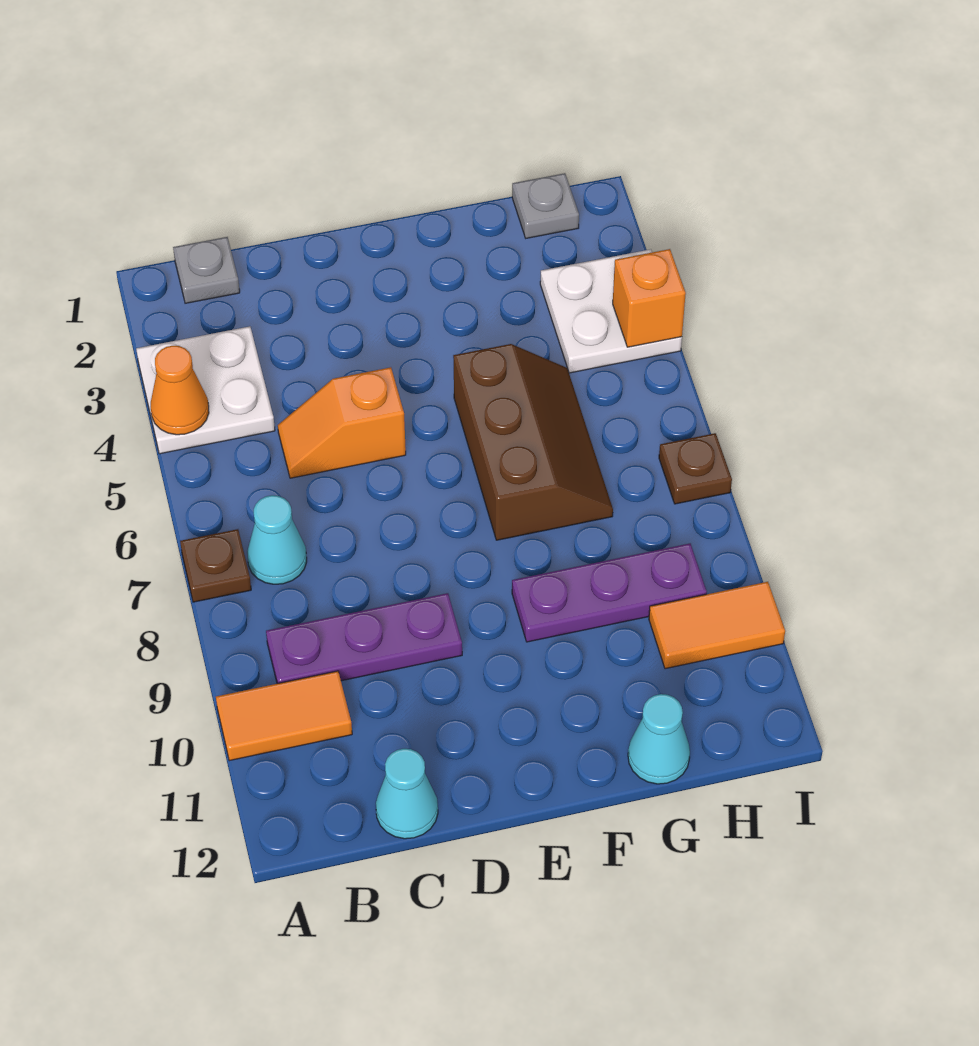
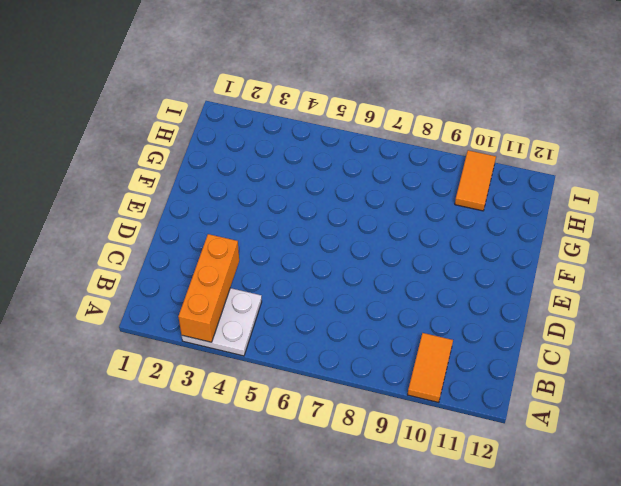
orange brick A3:C3 level 2 -> none
none -> brown plate A7 level 1
none -> grey plate B1 level 1
none -> cyan cone B7 level 1

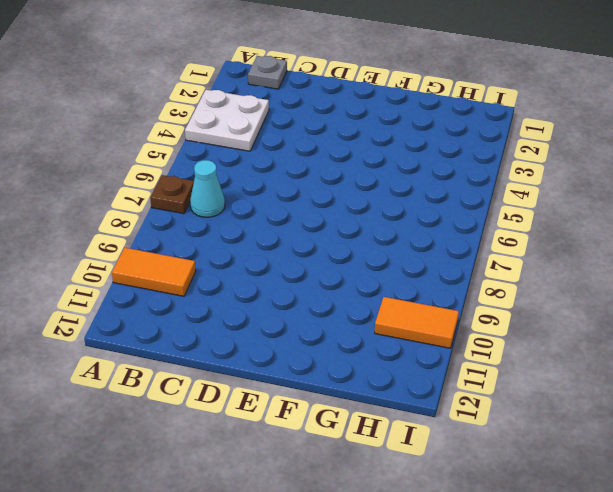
none -> purple plate B9:D9 level 1
none -> orange slope C5:D5 level 1 top D
none -> cyan cone C12 level 1

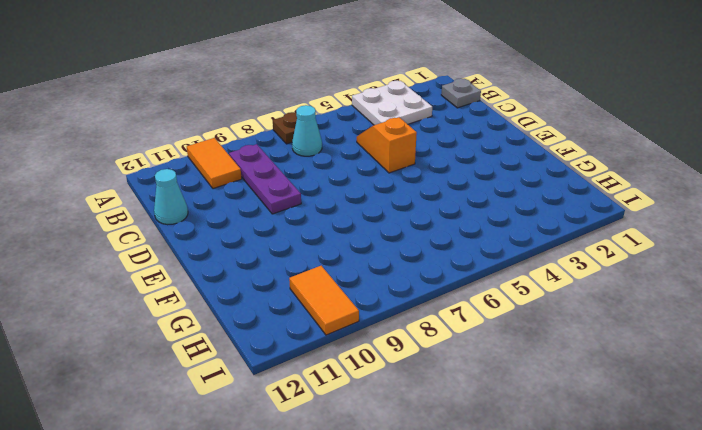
none -> brown slope F5:G7 level 1 top F
none -> purple plate F9:H9 level 1
none -> cyan cone G12 level 1

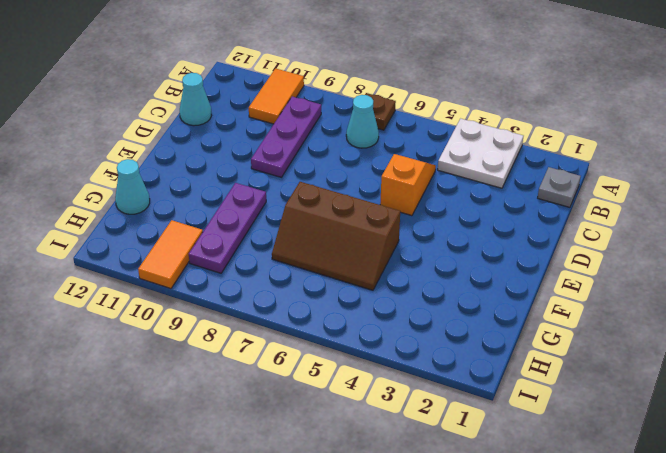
none -> grey plate H1 level 1
none -> white plate H3:I4 level 1
none -> brown plate I7 level 1

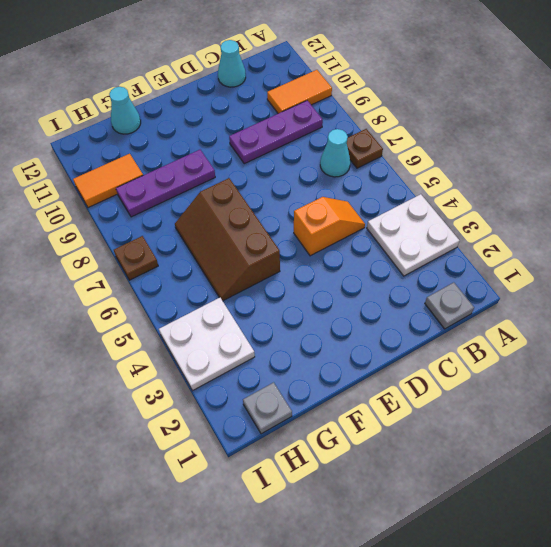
none -> orange cone A4 level 2
none -> orange brick I4 level 2

